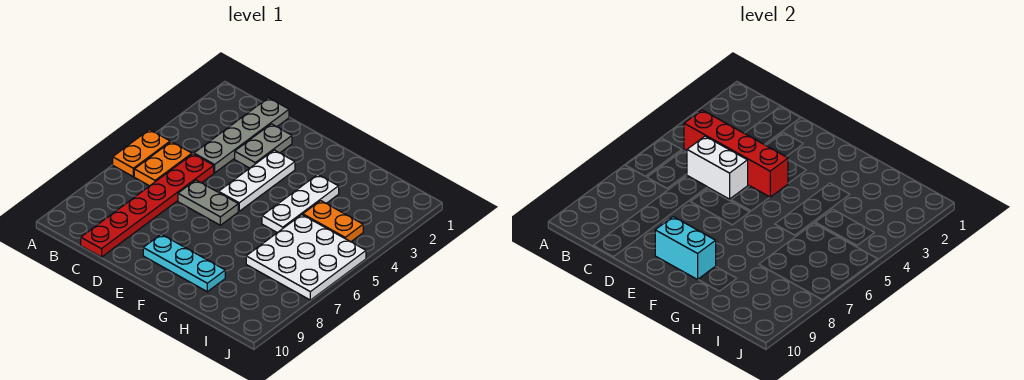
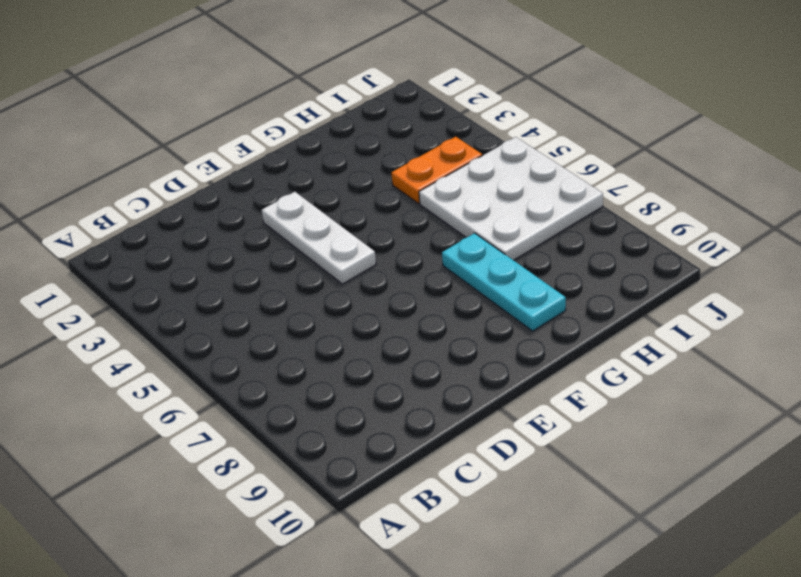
cyan plate G7:G9 level 1 -> cyan plate E9:G9 level 1
none -> orange plate A5:A6 level 1
none -> orange plate B5:B6 level 1
none -> grey plate C1:C4 level 1

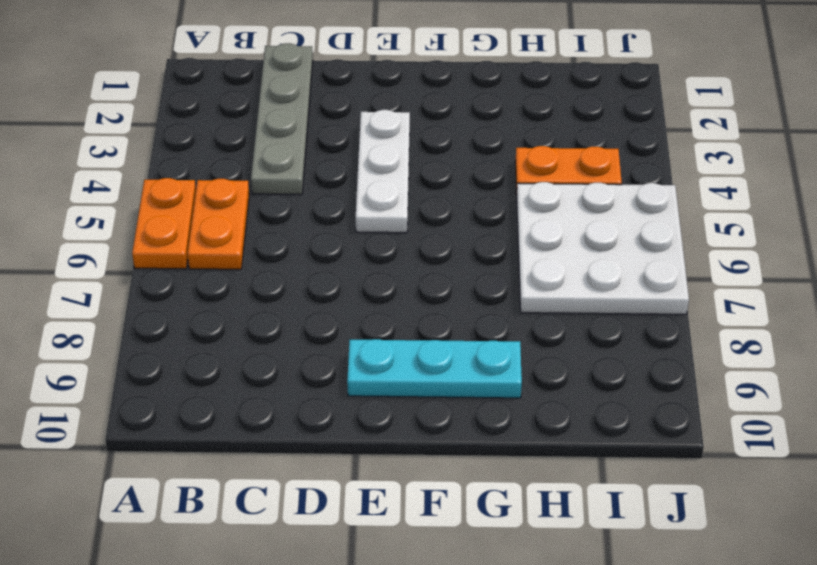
none -> red plate C5:C10 level 1
none -> grey plate D2:D3 level 1
none -> grey plate D6:E6 level 1

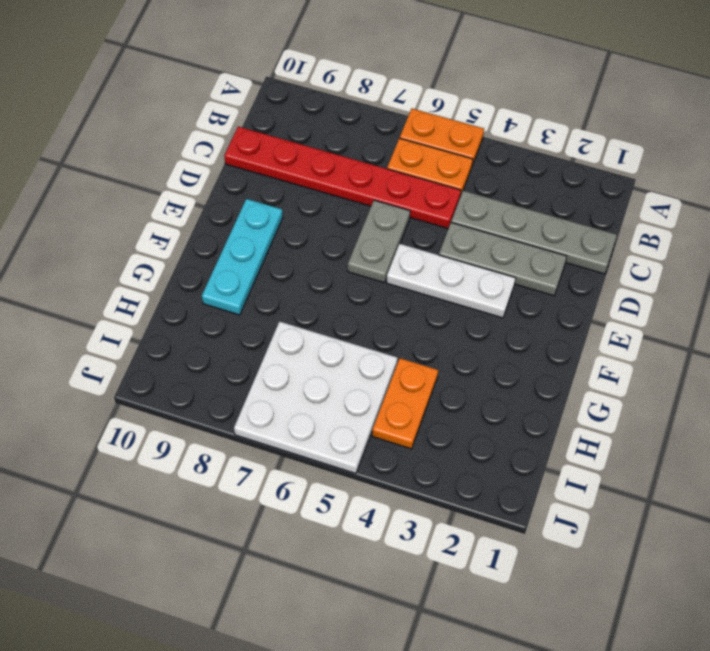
grey plate D2:D4 level 1 -> grey plate D2:D3 level 1
none -> white plate G3:G5 level 1
none -> red brick B4:E4 level 2
none -> white brick C5:D5 level 2

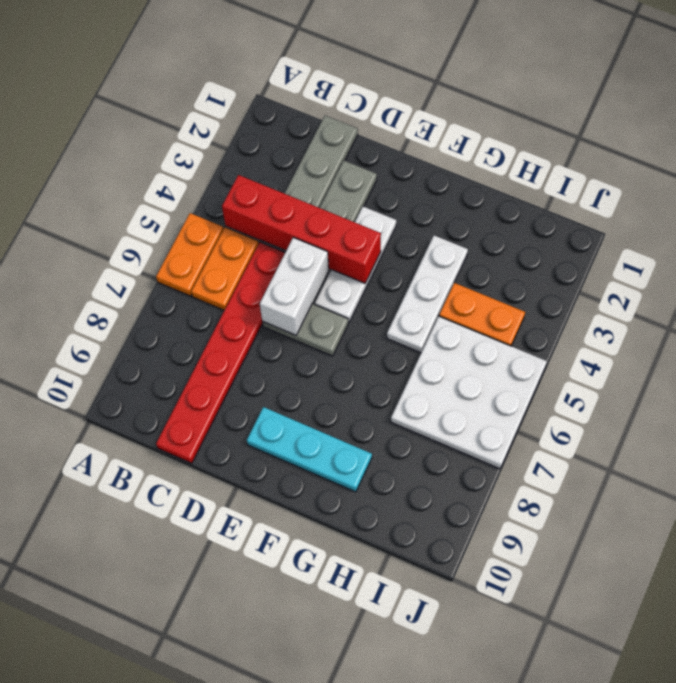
white brick D5:D6 level 2 -> white brick C5:D5 level 2
none -> cyan brick E9:F9 level 2

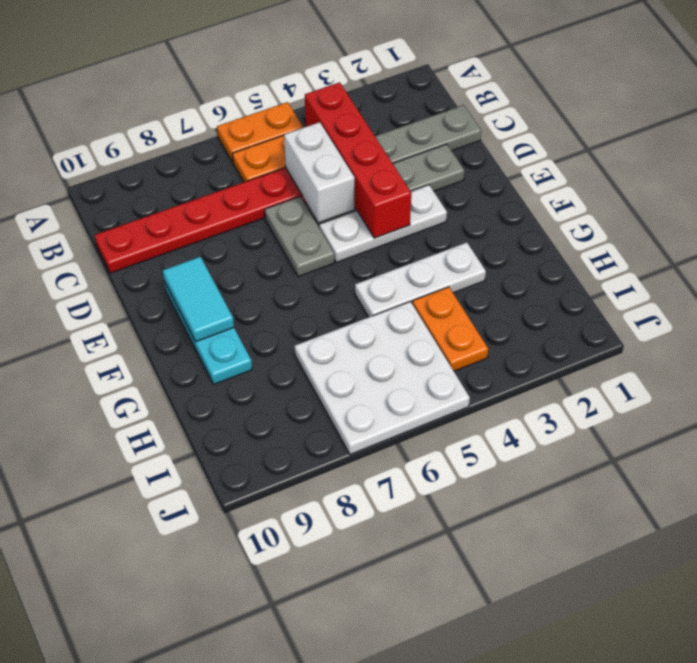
cyan tile E9:F9 level 2 -> cyan brick E9:F9 level 2

